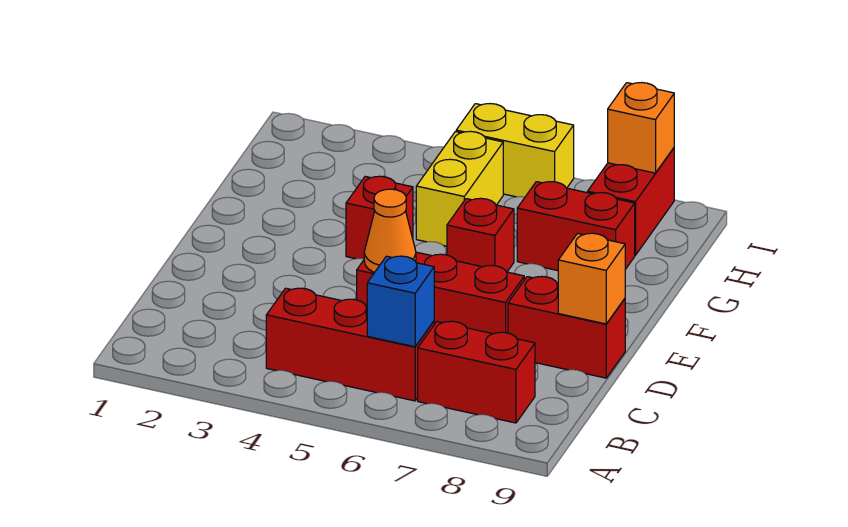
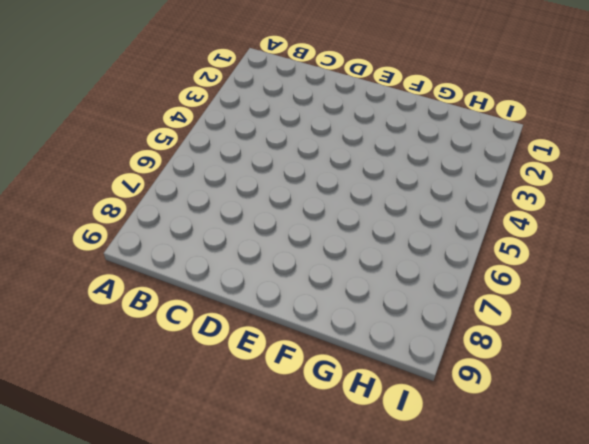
none -> red brick B4:B6 level 1
none -> red brick B7:B8 level 1
none -> red brick D5:D7 level 1

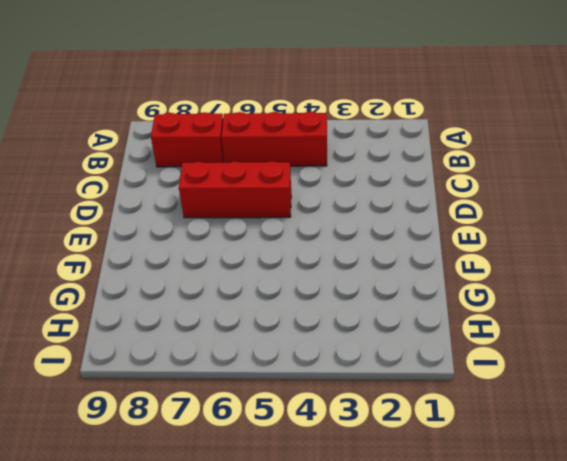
none -> red brick D8:D9 level 1
none -> red brick F4 level 1
none -> red brick F6 level 1

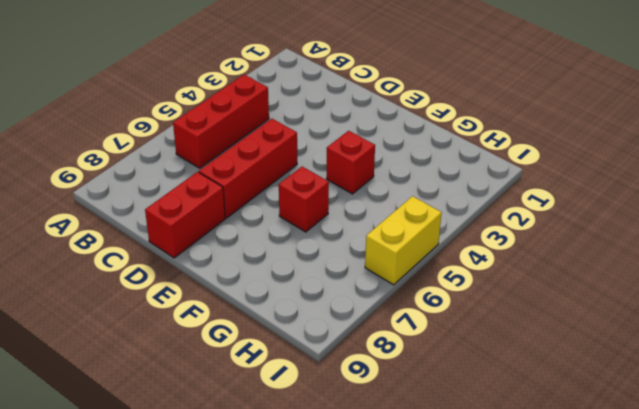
none -> red brick B7:B8 level 1
none -> yellow brick G5:H5 level 1
none -> red brick G7:G8 level 1

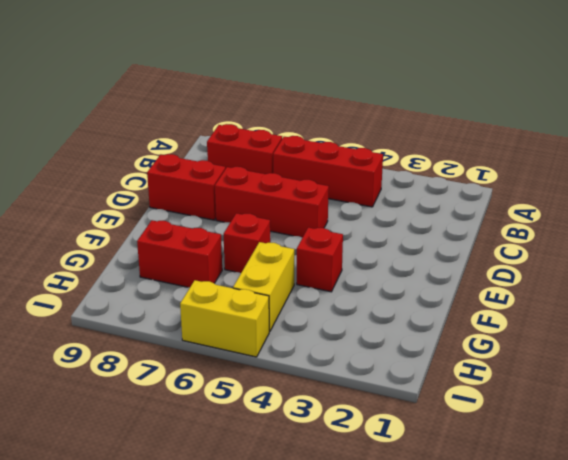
none -> red brick H8:I8 level 1
none -> blue brick B6 level 2
none -> orange cone D5 level 2

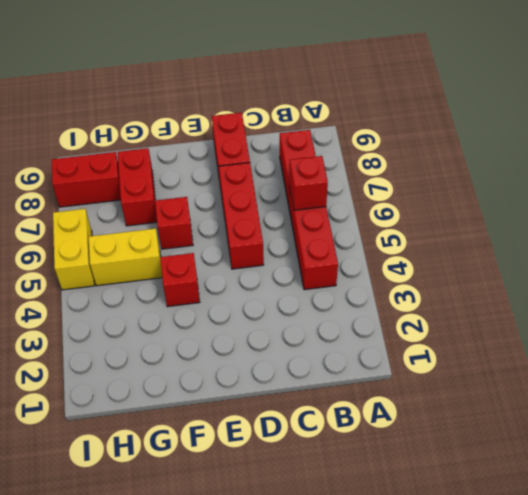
red brick B6 level 2 -> blue brick B6 level 2
none -> orange cone D5 level 2
none -> orange brick D9 level 2
none -> orange brick I8 level 2

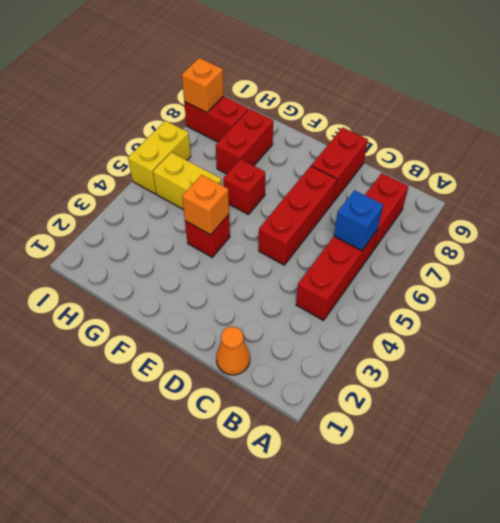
orange cone C1 level 1 -> orange cone D5 level 2
orange brick F4 level 2 -> orange brick D9 level 2

